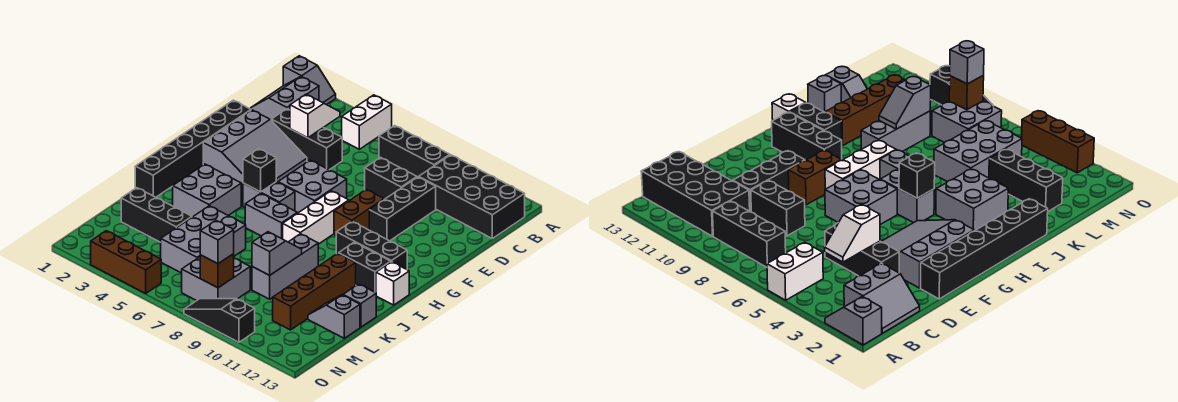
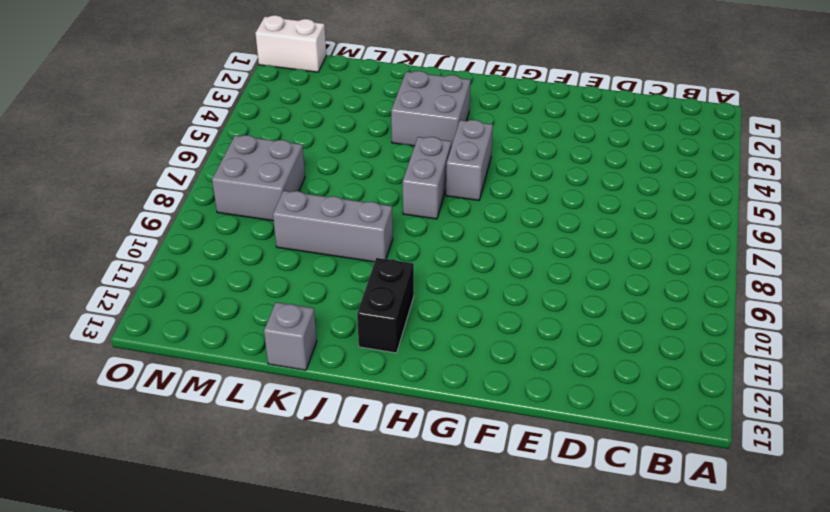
white brick N1:O1 level 1 -> white brick A5:B5 level 1
none -> grey slope A1:A2 level 1 top 1
none -> grey slope B1:C2 level 1 top 2
none -> black brick B7:B9 level 1
none -> black brick B10:C13 level 1

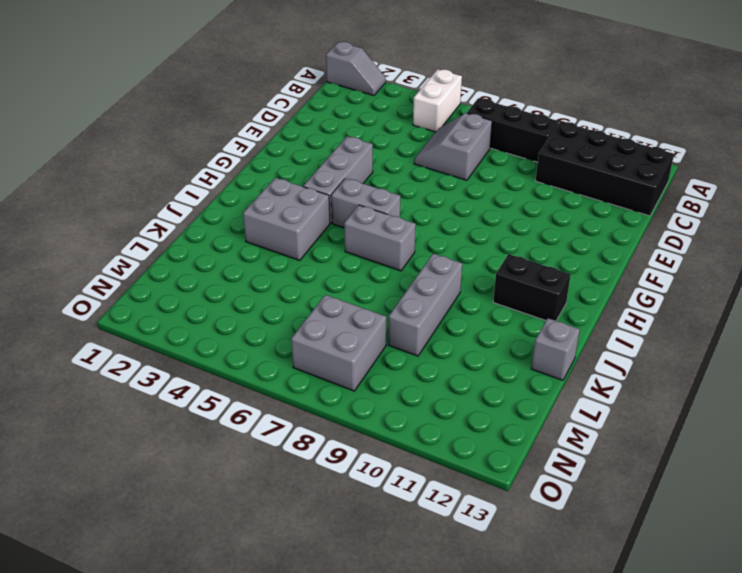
grey slope C6:D7 level 1 top 7 -> grey slope B1:C2 level 1 top 2
grey brick F4:H4 level 1 -> grey slope E2:G4 level 1 top 2
none -> black brick D3:D5 level 1
none -> black brick D8:D9 level 1
none -> black brick D10:F10 level 1
none -> black brick E1:J1 level 1

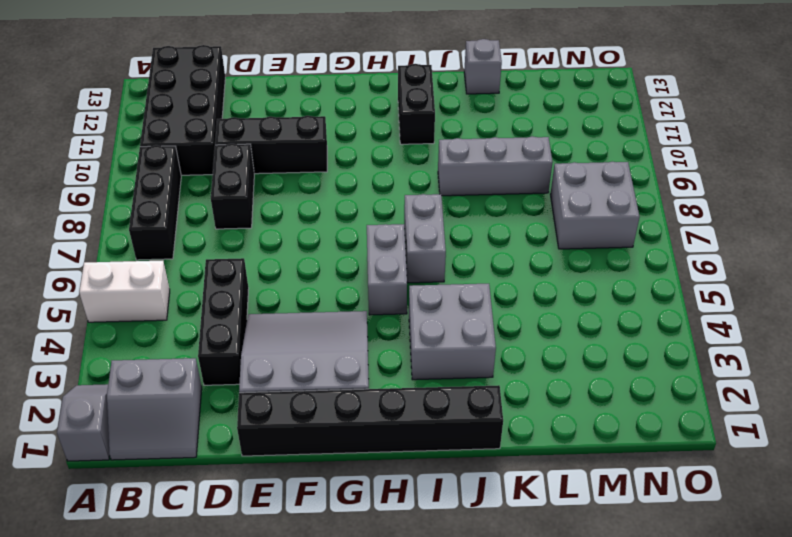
none -> grey brick F6:G7 level 1
none -> brown brick F9:G9 level 1
none -> white brick G8:I8 level 1
none -> black brick H10:H12 level 1

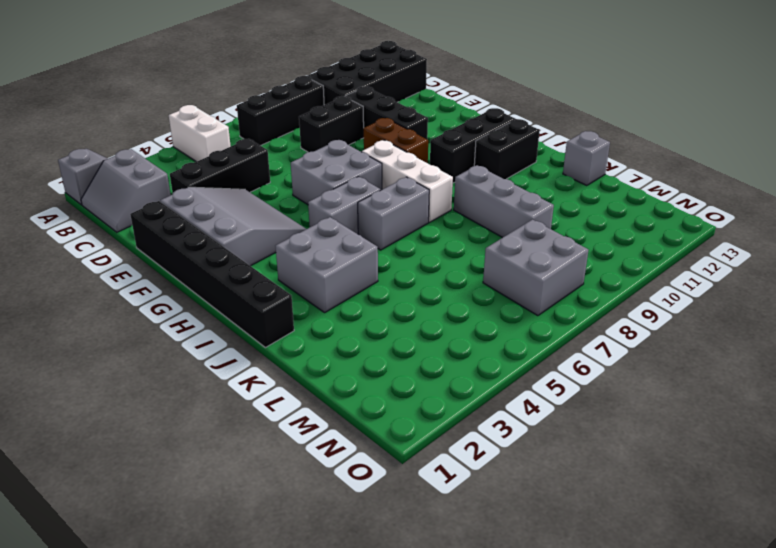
none -> white brick I13 level 1
none -> brown brick J11:M11 level 1
none -> grey brick K5:M6 level 1
none -> black brick L2:L4 level 1

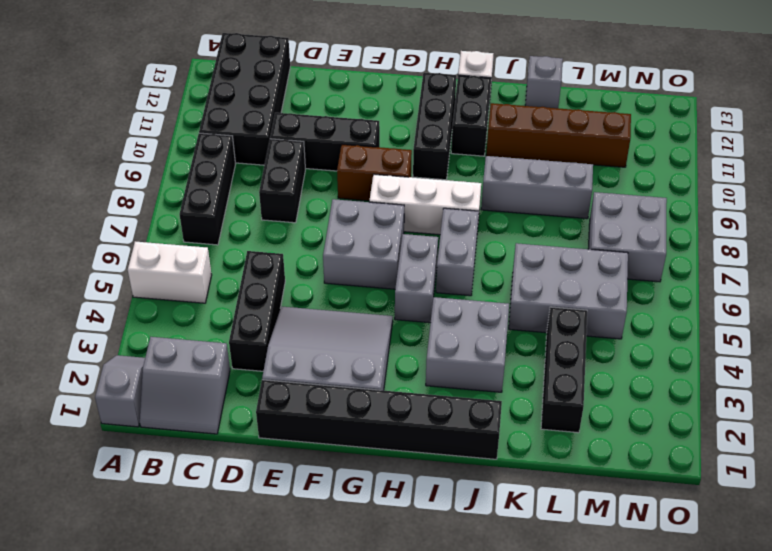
none -> grey slope L12:L13 level 1 top 13
none -> brown brick O3:O5 level 1
none -> black slope O8:O10 level 1 top 10
none -> white slope C4:D4 level 2 top D

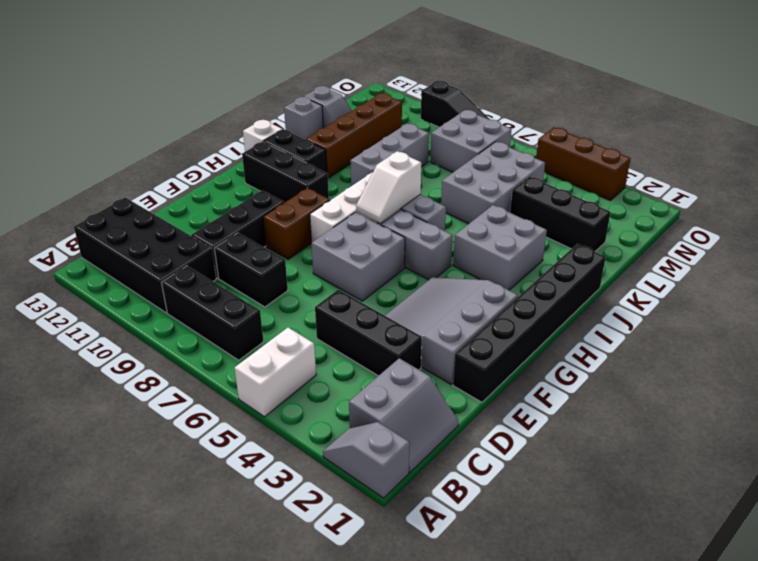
white slope H7:I7 level 2 top I -> white slope C4:D4 level 2 top D
none -> black brick H5 level 2
none -> grey slope K9:L9 level 2 top L
none -> brown brick N8 level 2
none -> grey brick N8 level 3

